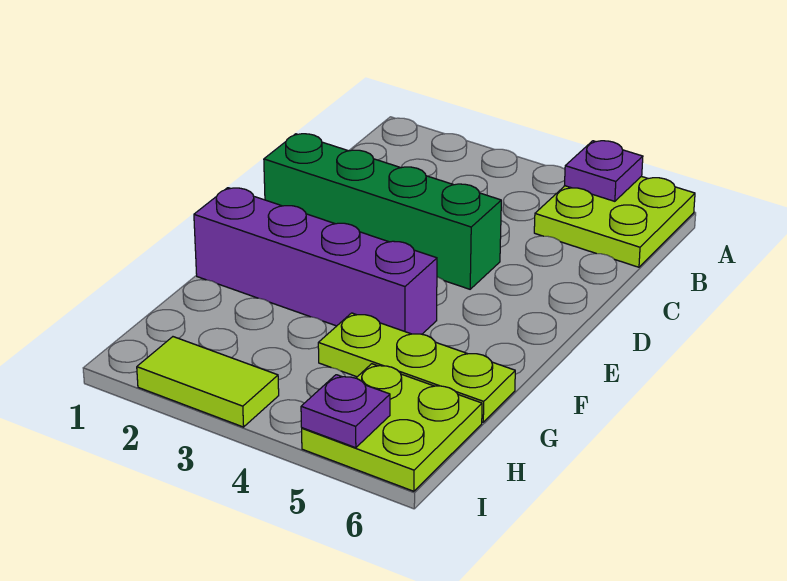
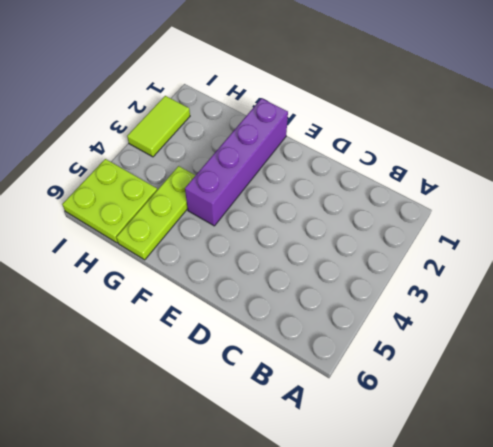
none -> lime plate A5:B6 level 1
none -> green brick D1:D4 level 1

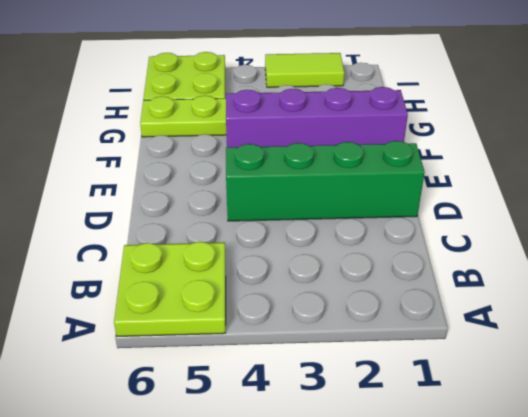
none -> purple plate A5 level 2
none -> purple plate I5 level 2

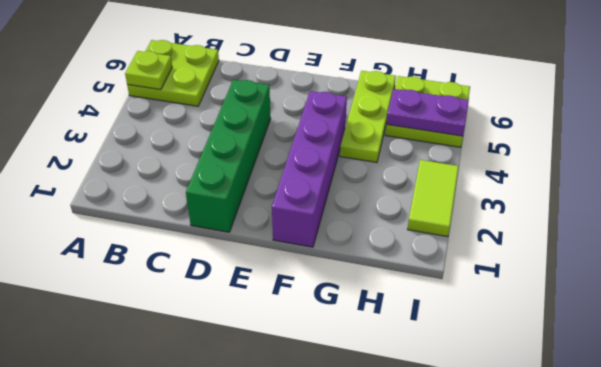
lime plate A5 level 2 -> purple plate A5 level 2
purple plate H5:I5 level 2 -> purple plate I5 level 2

